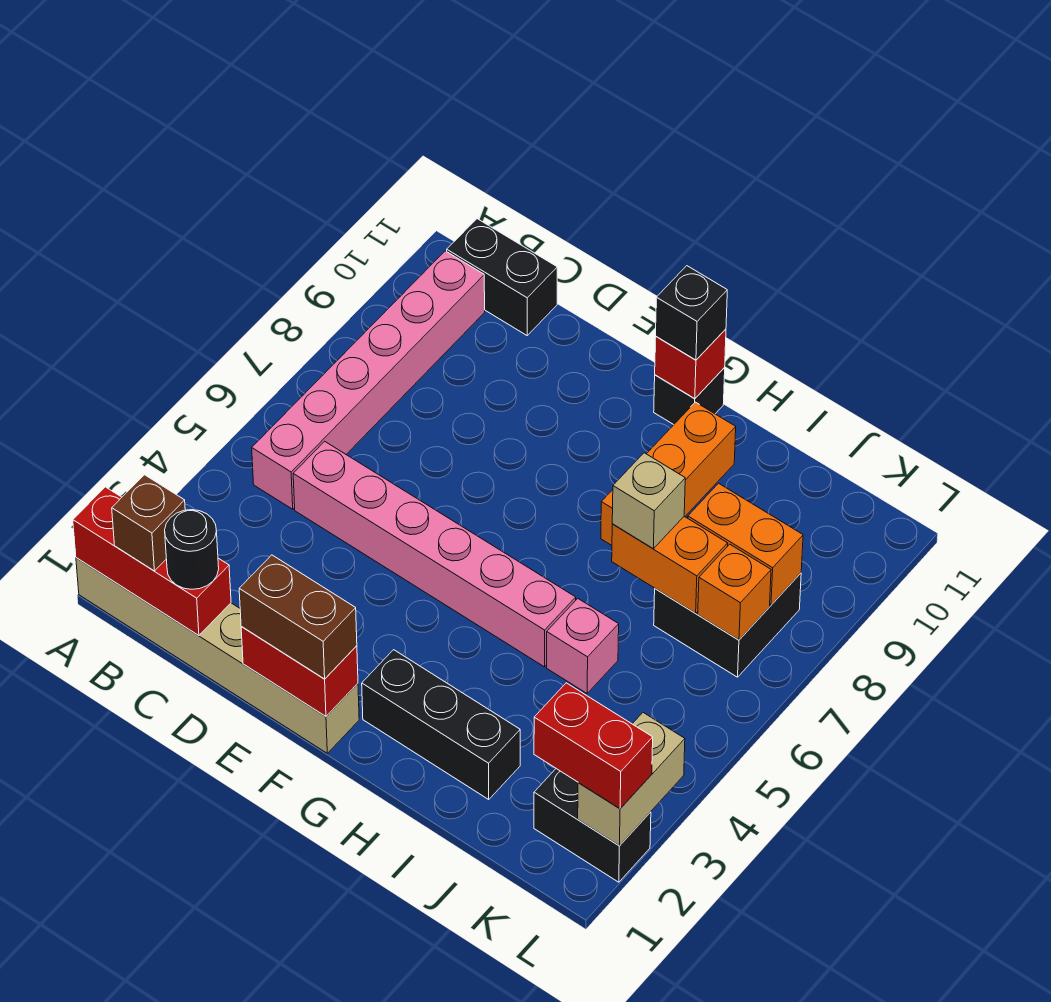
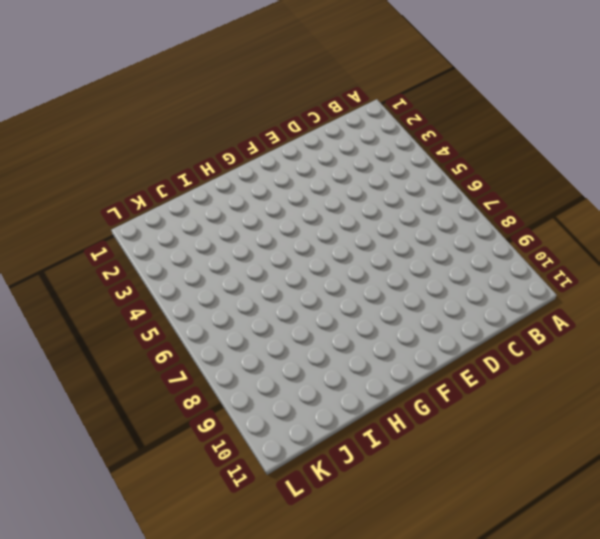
none -> tan brick A1:F1 level 1
none -> pink brick B5:B10 level 1
none -> black brick B11:C11 level 1

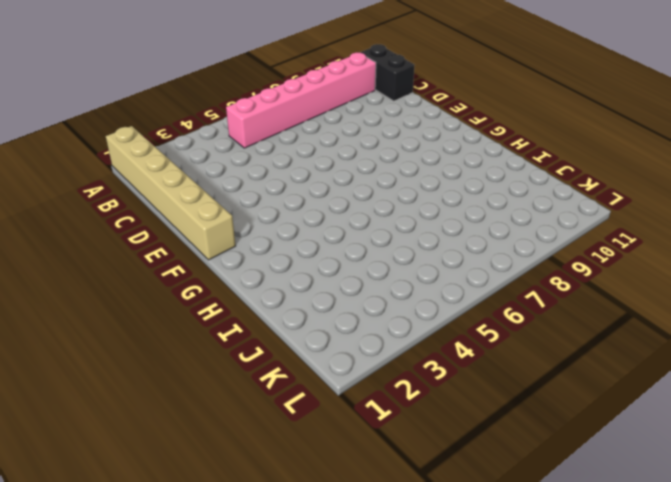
none -> pink brick C5:H5 level 1
none -> black brick G2:I2 level 1
none -> black brick G11 level 1

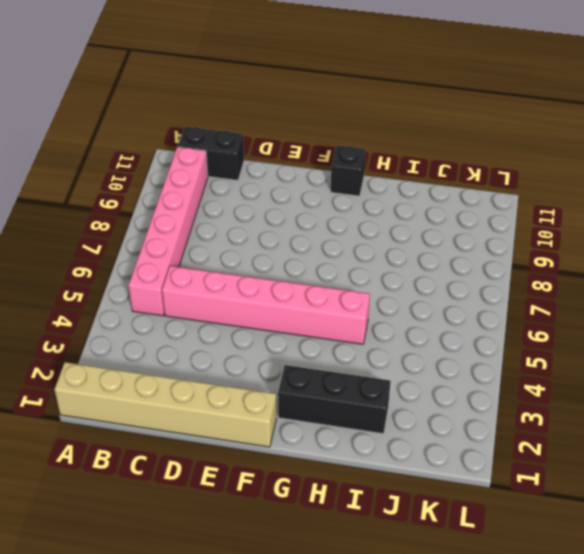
none -> orange brick H8:H10 level 1
none -> pink brick I5 level 1
none -> black brick J7:K8 level 1

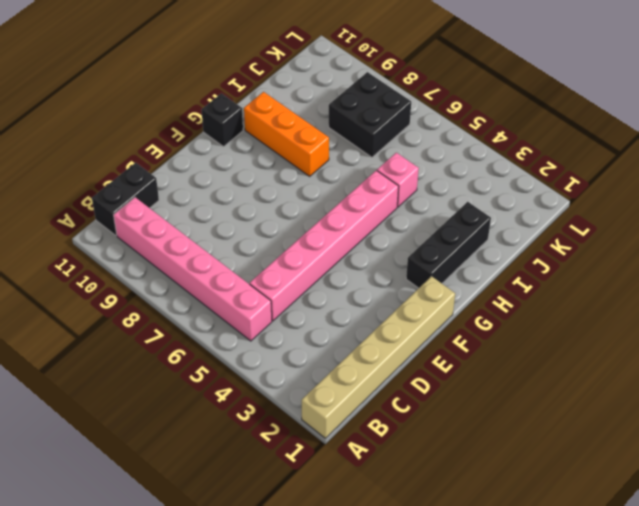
none -> black brick K2:L2 level 1
none -> red brick A1:C1 level 2
none -> red brick E1:F1 level 2

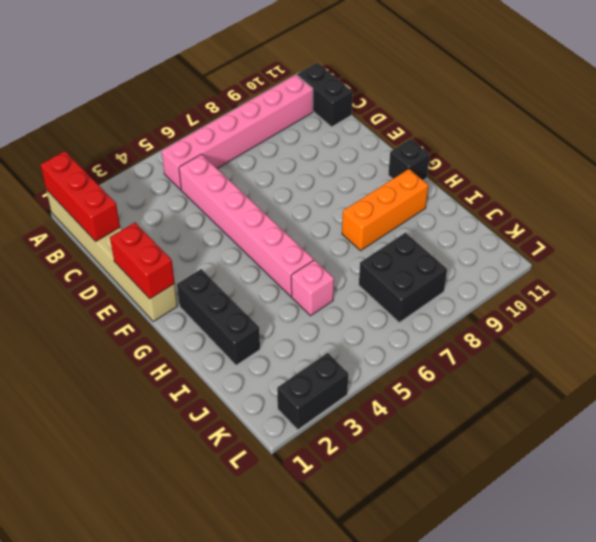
black brick L2:L3 level 1 -> black brick K2:L2 level 1
none -> red brick G11 level 2
none -> orange brick I7:J7 level 2
none -> orange brick J8:K8 level 2

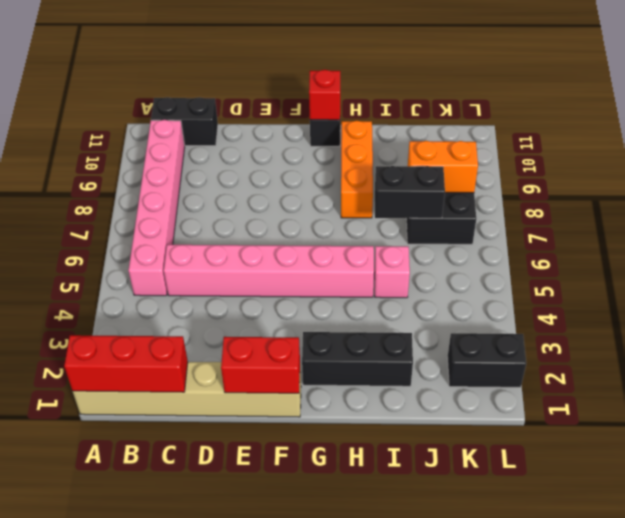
black brick I7:J7 level 2 -> orange brick I7:J7 level 2
none -> orange brick K7 level 2
none -> tan brick L2:L3 level 2
none -> brown brick B1 level 3

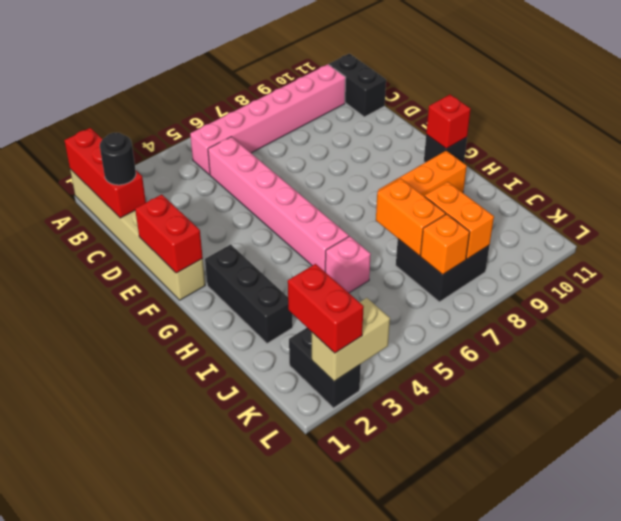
none -> brown brick B1 level 3
none -> brown brick E1:F1 level 3
none -> black brick G11 level 3

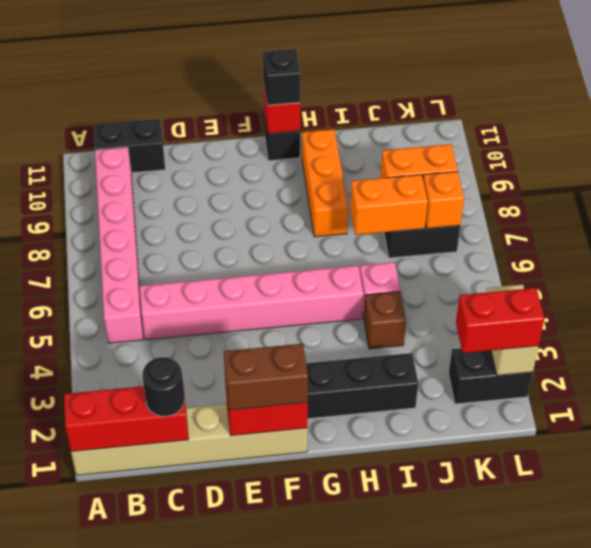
brown brick I4 level 1 -> brown brick B1 level 3
none -> tan brick I7 level 3

